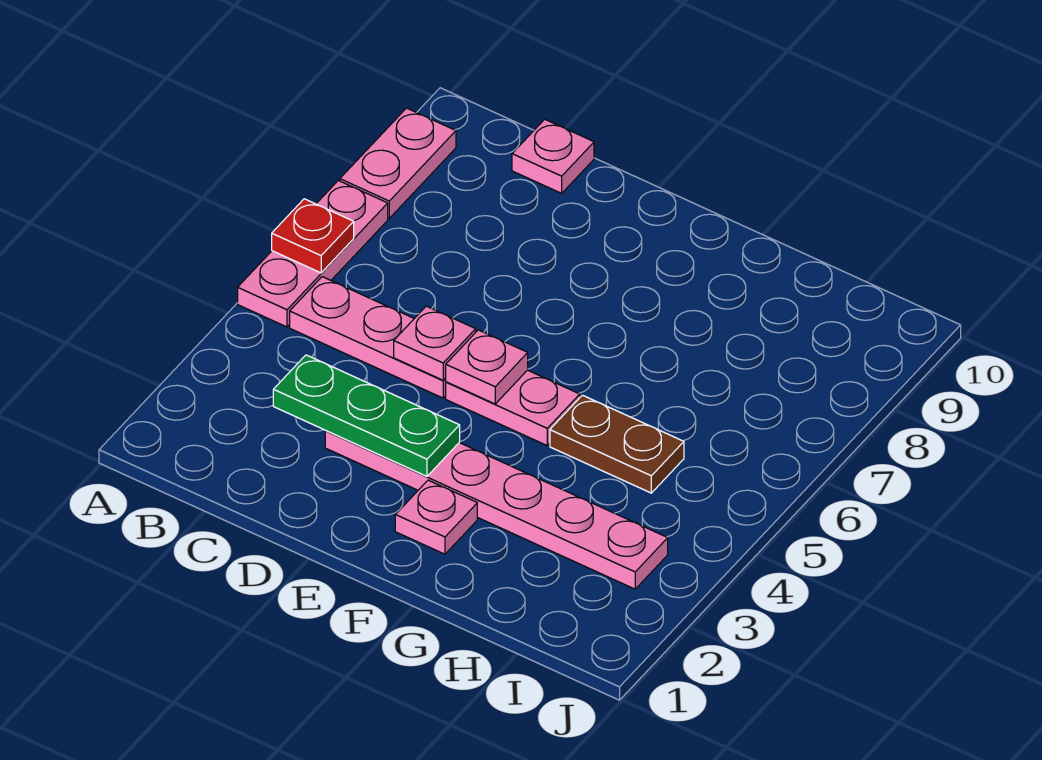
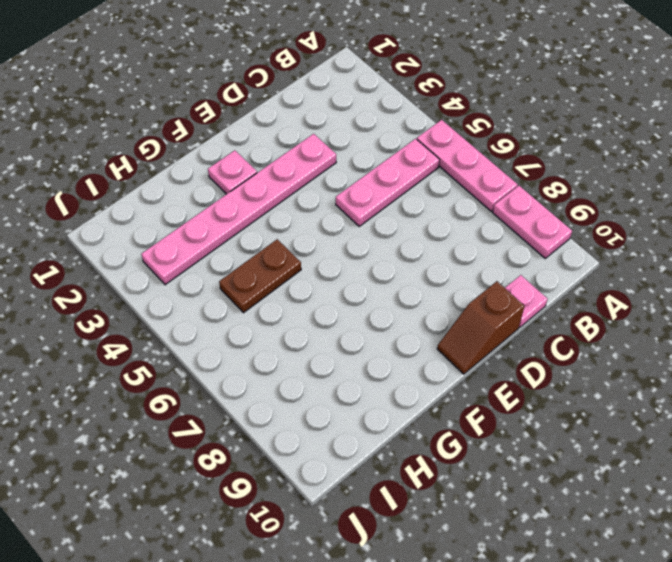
brown slope D10:E10 level 1 top D -> none
none -> pink plate E5:F5 level 1
none -> red plate A6 level 2
none -> green plate C3:E3 level 2

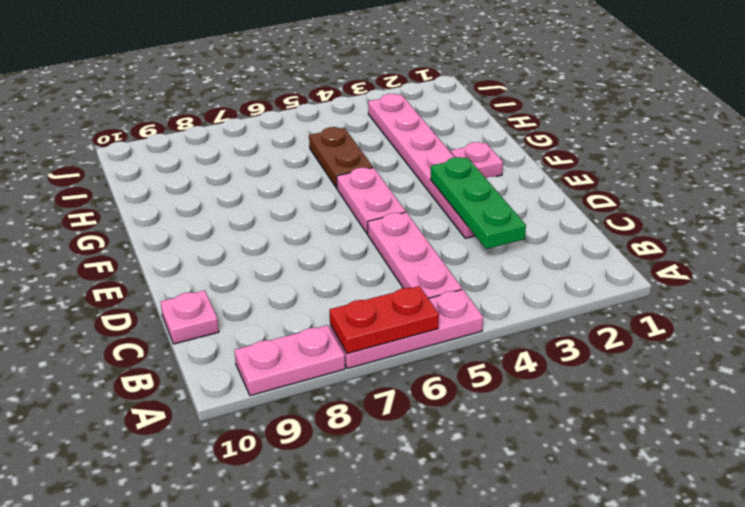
red plate A6:A7 level 2 -> red plate A6 level 2
none -> pink plate D5 level 2
none -> pink plate E5 level 2

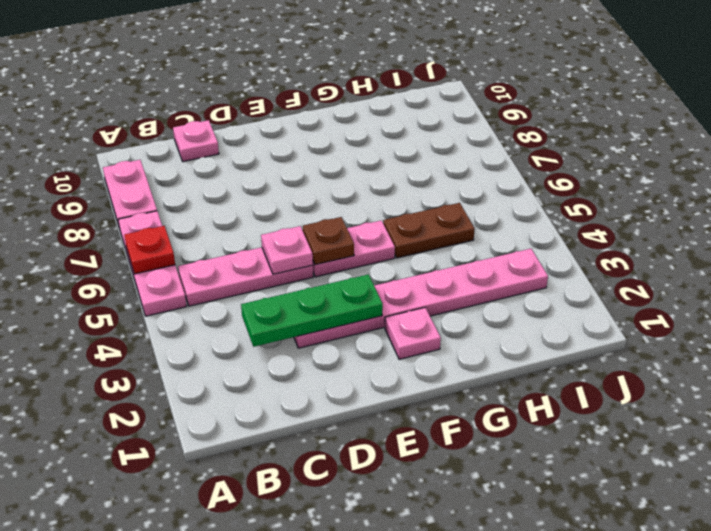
brown plate E5 level 2 -> pink plate E5 level 2

